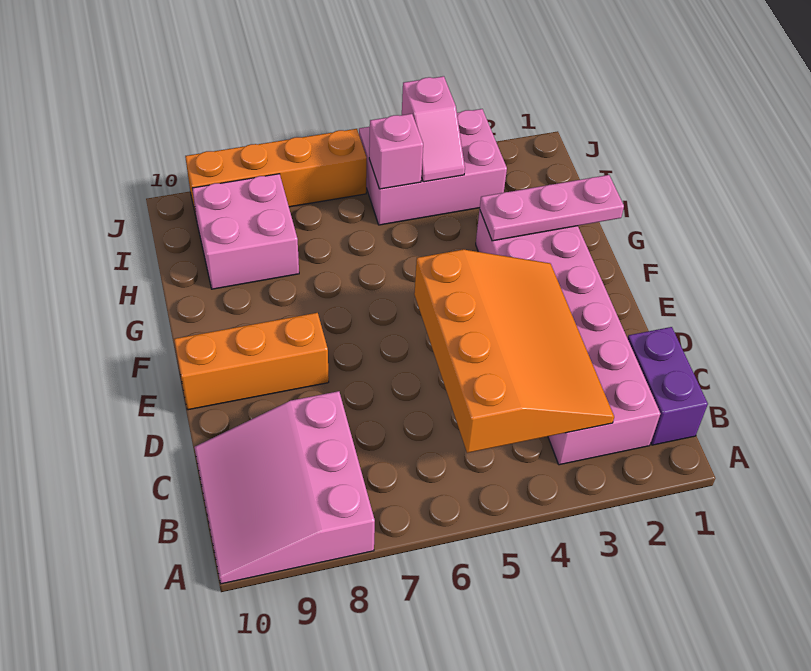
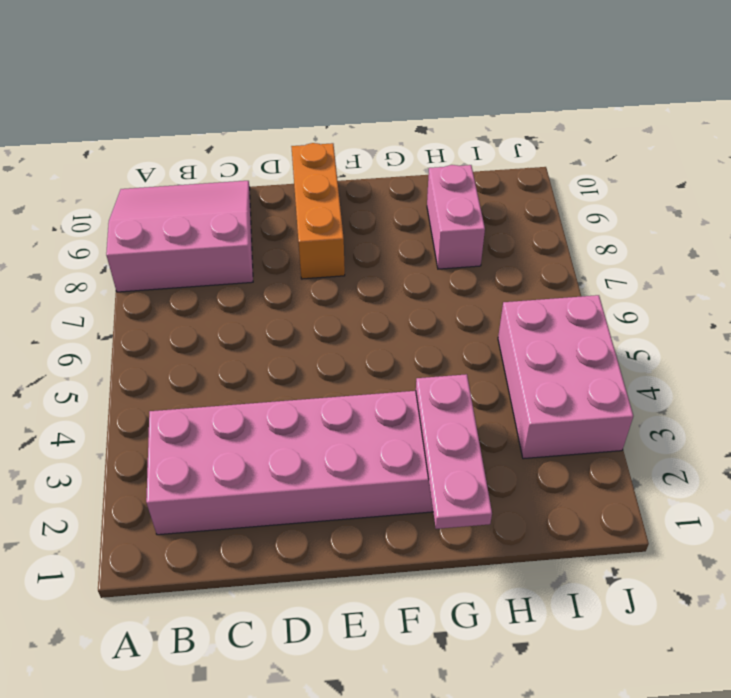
pink brick H8:H9 level 1 -> pink brick H8:I9 level 1
none -> purple brick B1:C1 level 1
none -> orange brick J6:J9 level 1

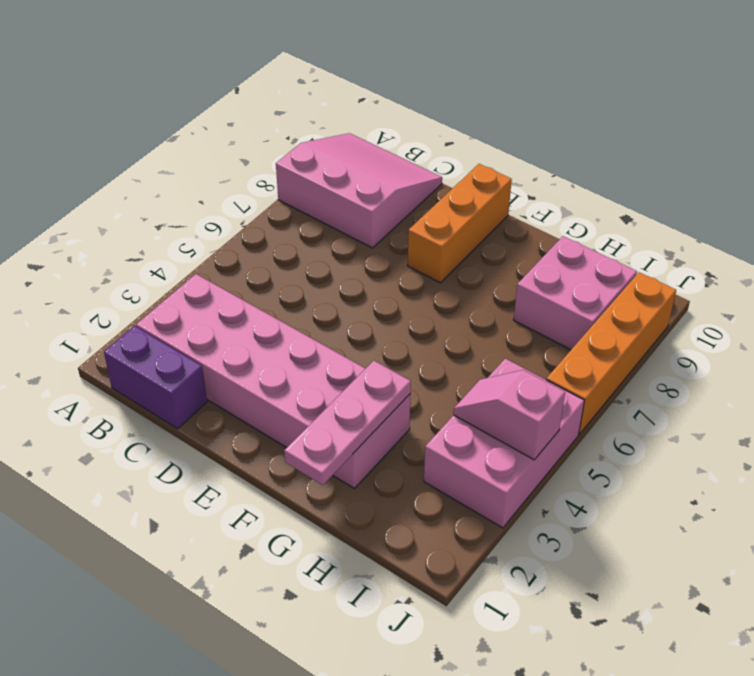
none -> orange slope B3:E5 level 2 top 5
none -> pink brick I5 level 2

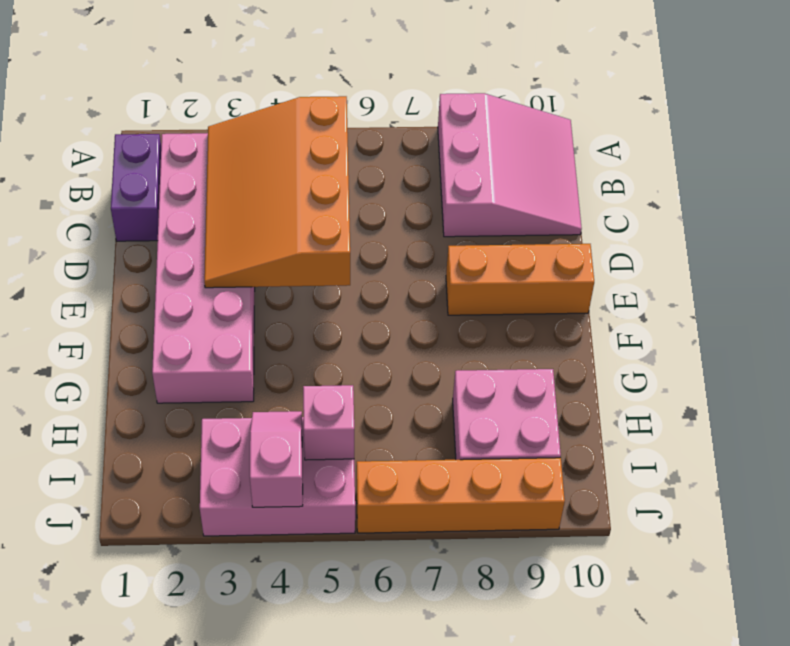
none -> pink plate G1:G3 level 2

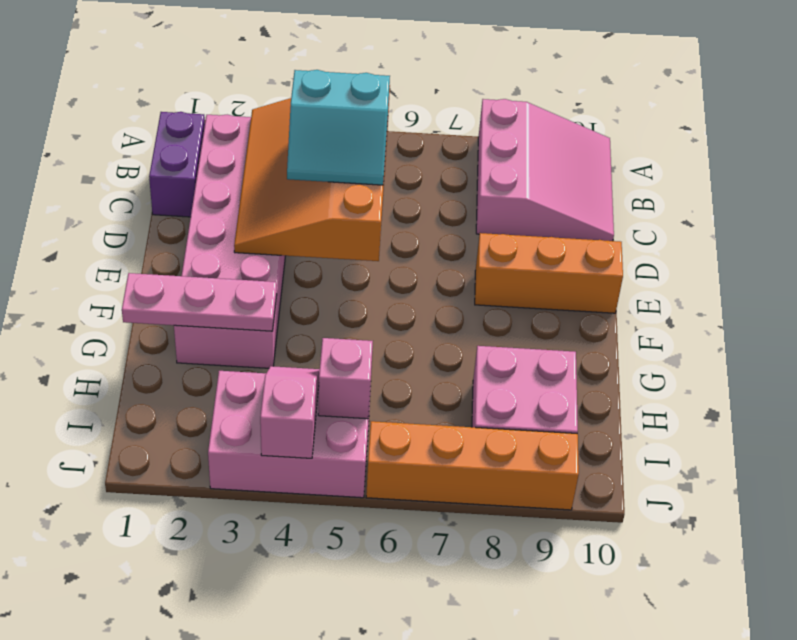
cyan slope C4:D5 level 3 top C -> none

